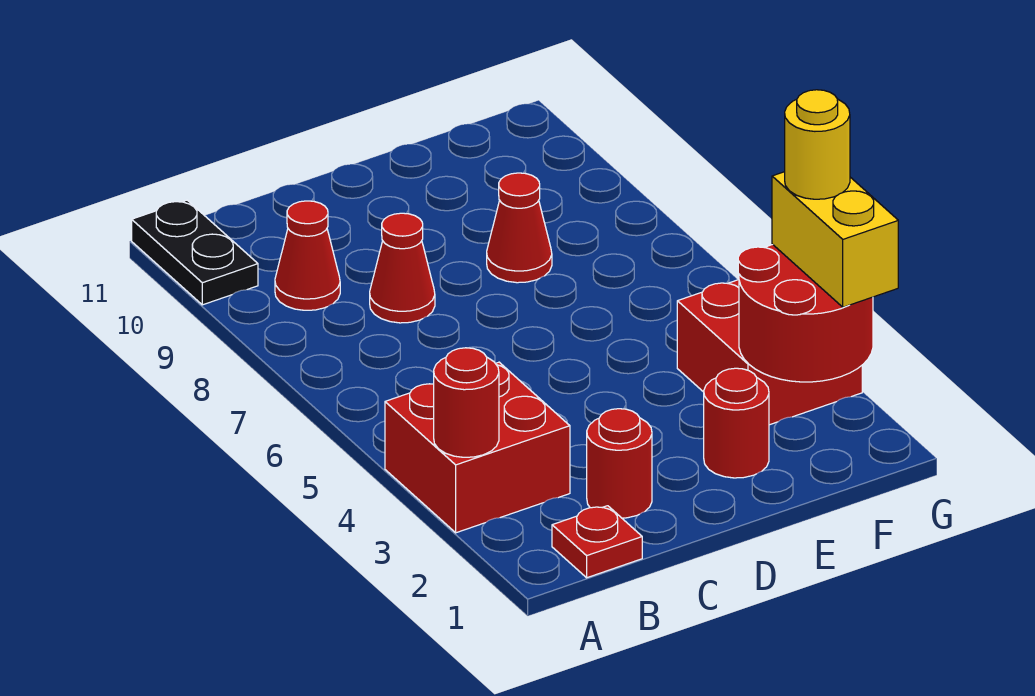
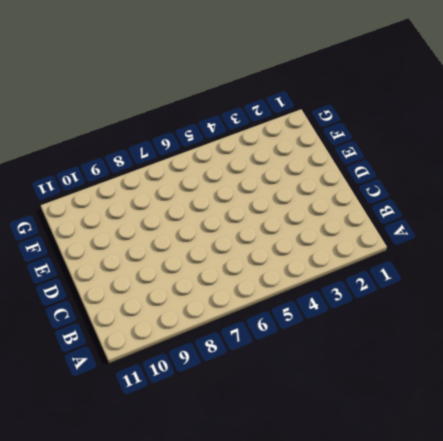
none -> red brick A3:B4 level 1
none -> black plate A10:A11 level 1
none -> red plate B1 level 1

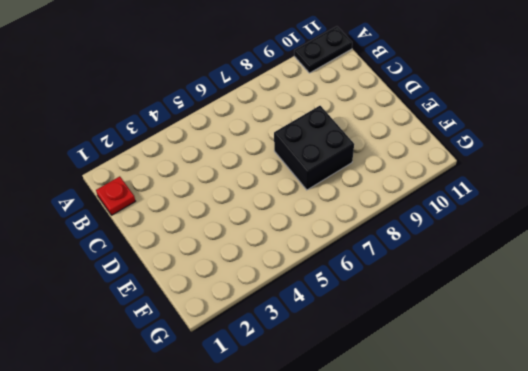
black brick D7:E8 level 1 -> red cone E8 level 1
none -> red brick A3:B4 level 1
none -> red cone B9 level 1
none -> red round brick C2 level 1

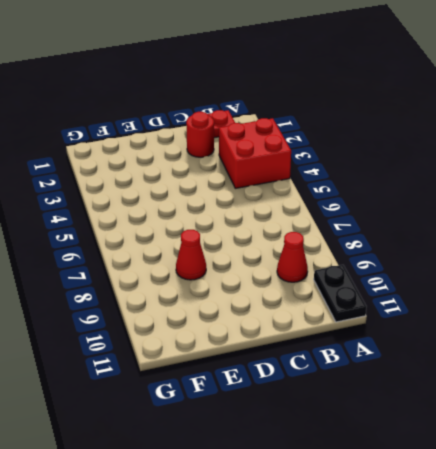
none -> red cone C8 level 1
none -> red round brick E2 level 1
none -> red brick F3:G4 level 1

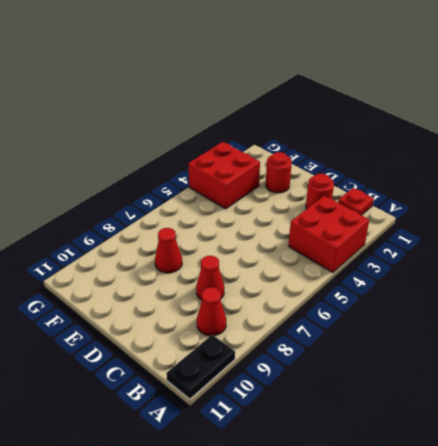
none -> red round brick A3 level 2
none -> red round brick F2:G3 level 2
none -> yellow brick G2:G3 level 3

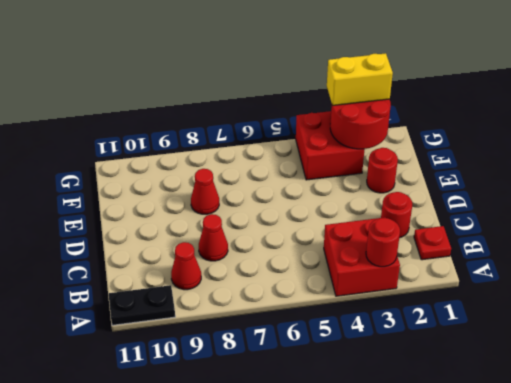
none -> yellow round brick G3 level 4

